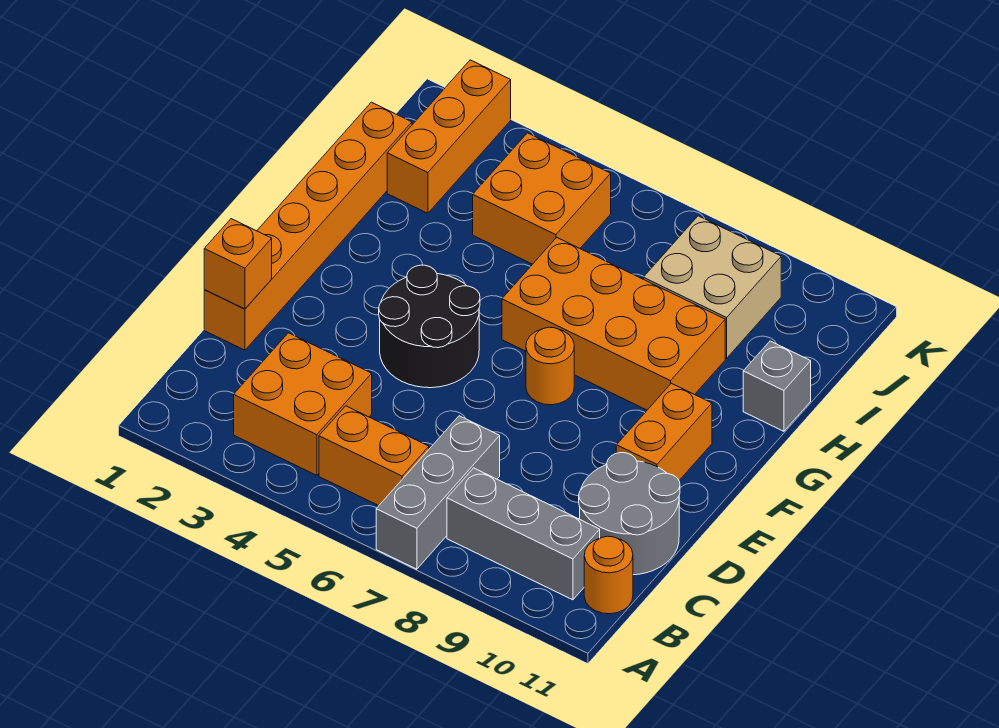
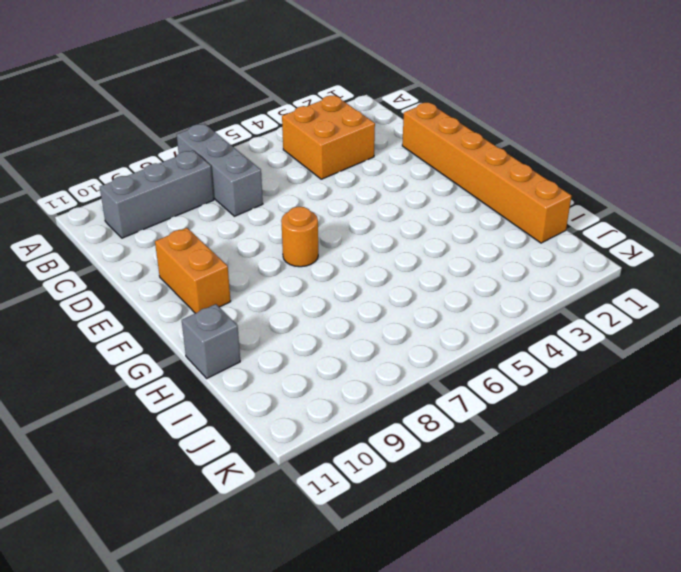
none -> orange brick B5:B6 level 1
none -> orange round brick B11 level 1
none -> grey round brick C10:D11 level 1

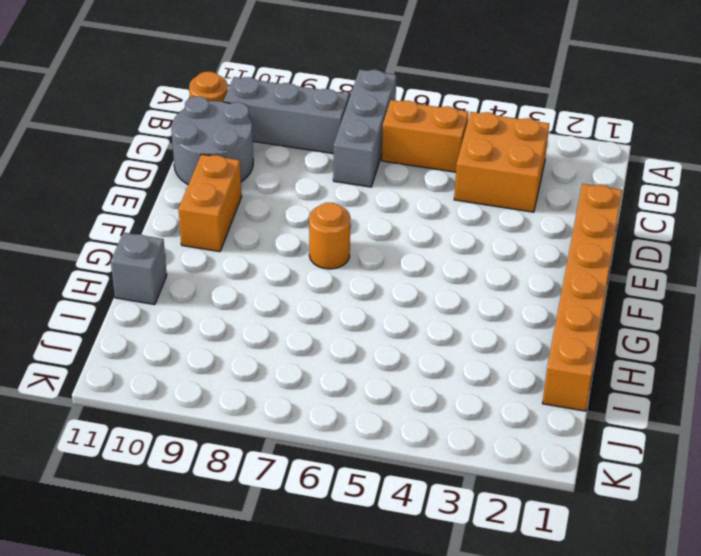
none -> black round brick E4:F5 level 1
none -> orange brick G6:H9 level 1
none -> orange brick I2:K2 level 1

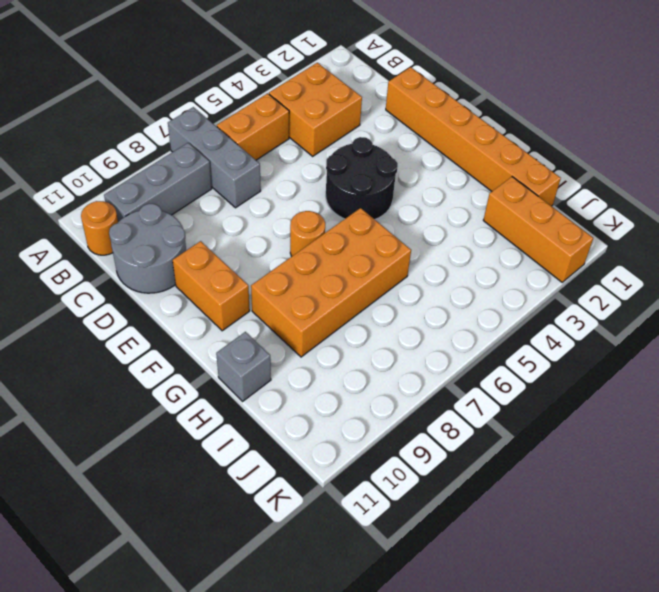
none -> orange brick I4:J5 level 1
none -> tan brick I8:J9 level 1
none -> orange brick D1 level 2

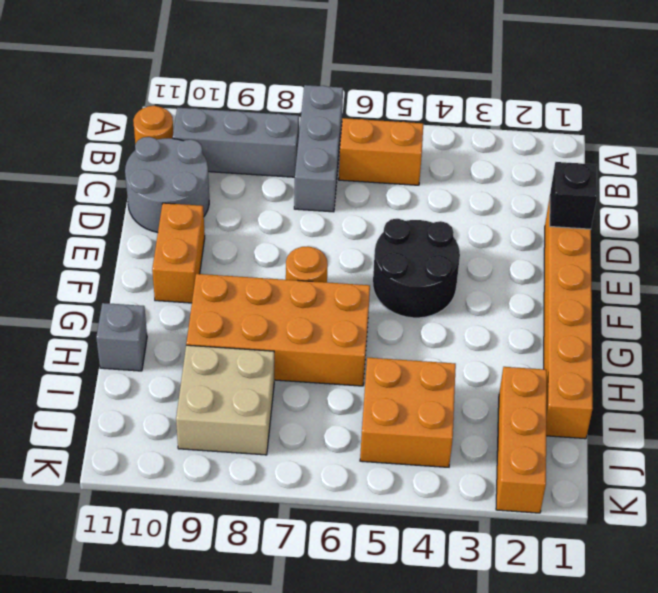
black brick D1 level 2 -> orange brick D1 level 2
none -> orange brick B3:C4 level 1

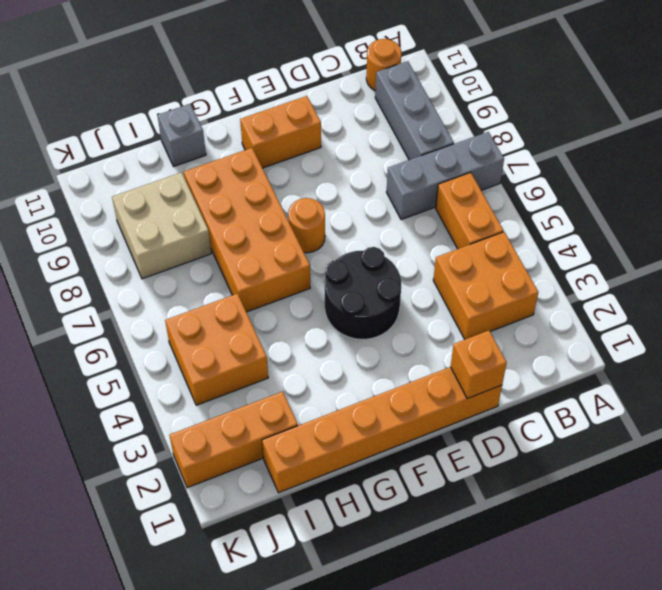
none -> grey round brick C10:D11 level 1

